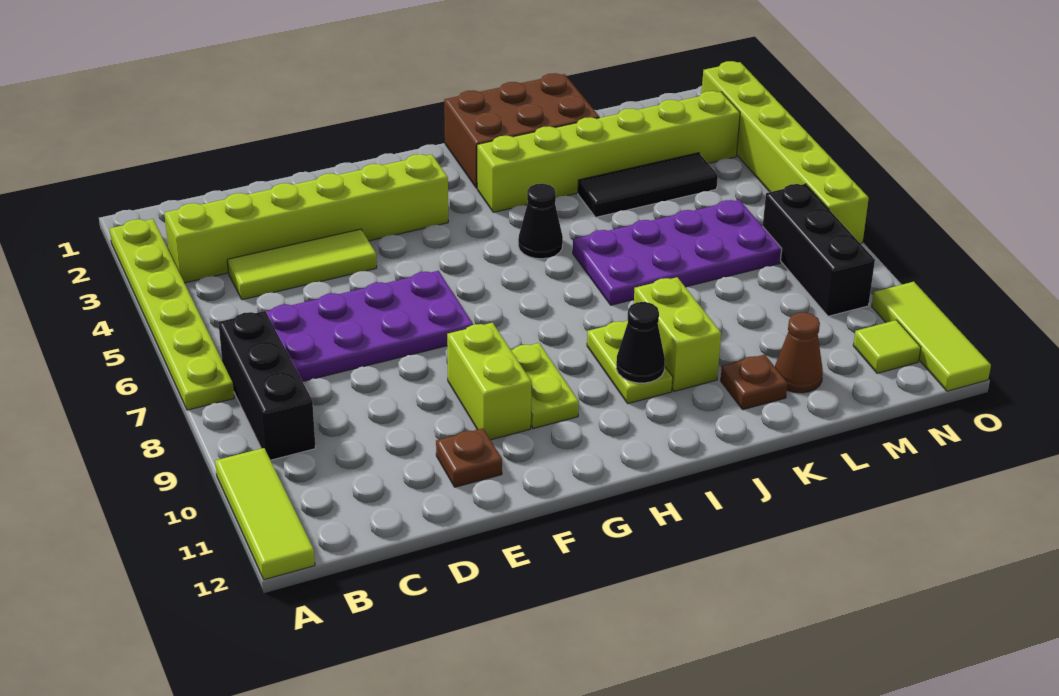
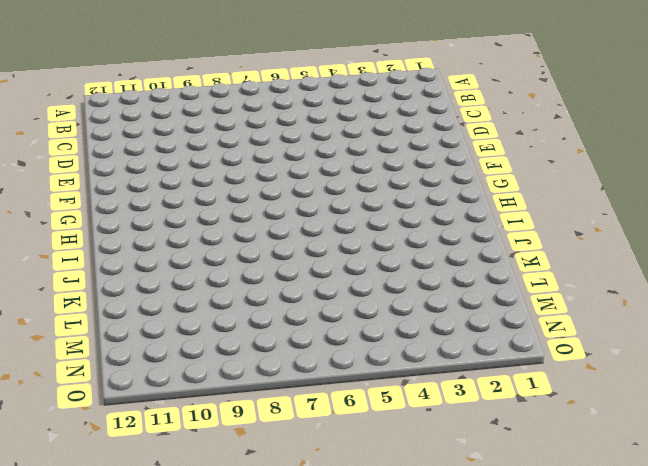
none -> lime plate A2:A7 level 1
none -> lime tile A10:A12 level 1
none -> lime brick B3:G3 level 1

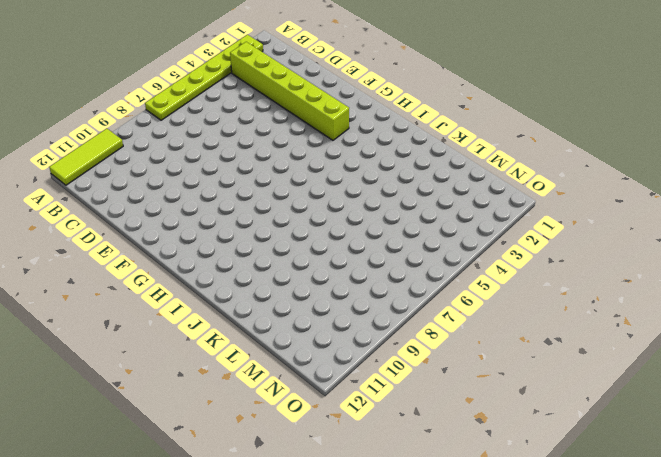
none -> black brick B7:B9 level 1
none -> lime tile C4:E4 level 1
none -> purple plate C6:F7 level 1

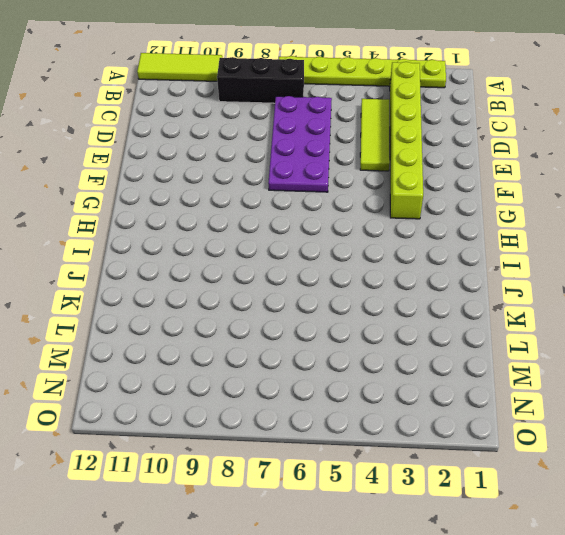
none -> brown plate E11 level 1
none -> lime brick F9:F10 level 1
none -> lime plate G9:G10 level 1

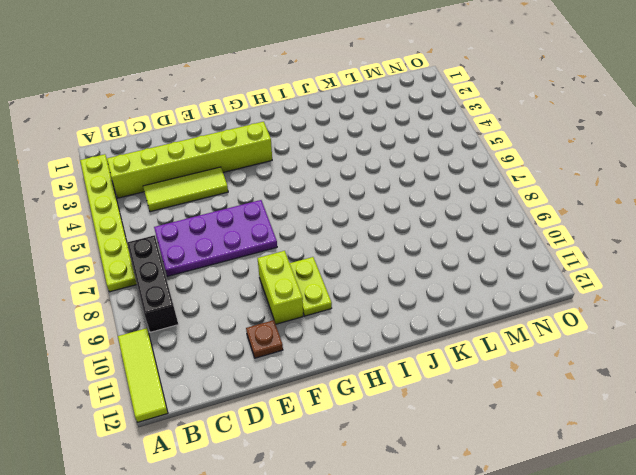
none -> brown brick I1:K2 level 1
none -> lime brick I3:N3 level 1
none -> black cone I5 level 1

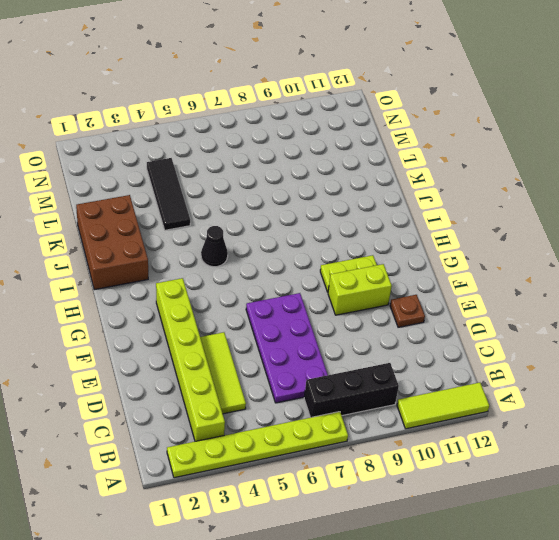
none -> lime brick I3:N3 level 1
none -> lime plate I9:I10 level 1
none -> purple plate J6:M7 level 1

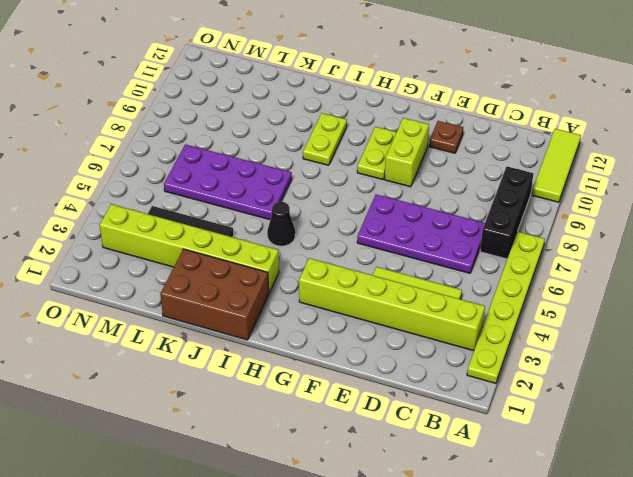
none -> lime brick J9:J10 level 1
none -> brown plate K11 level 1
none -> brown cone L11 level 1

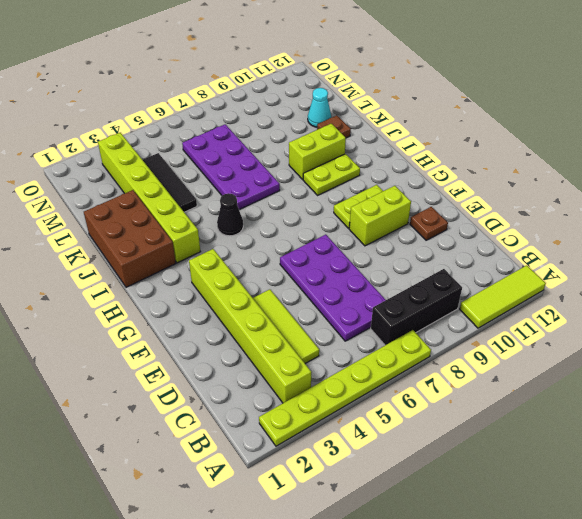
cyan cone L11 level 1 -> brown cone L11 level 1
none -> black brick N7:N9 level 1
none -> lime tile N11 level 1
none -> lime brick O2:O7 level 1

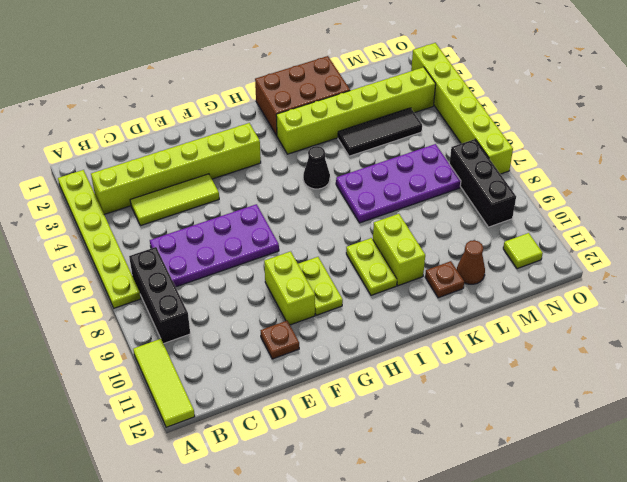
none -> lime tile O10:O12 level 1
none -> black cone I10 level 2

